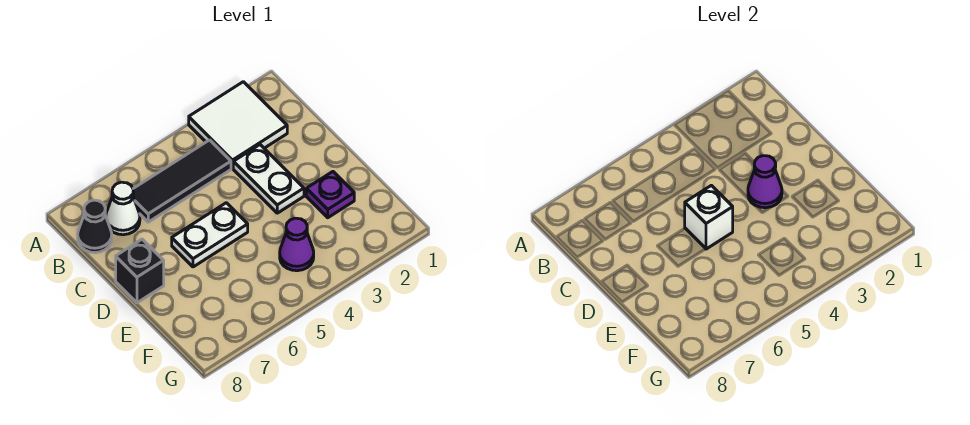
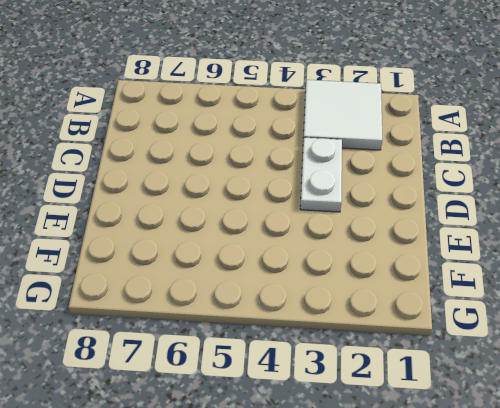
none -> black tile B4:B6 level 1
none -> white cone B7 level 1

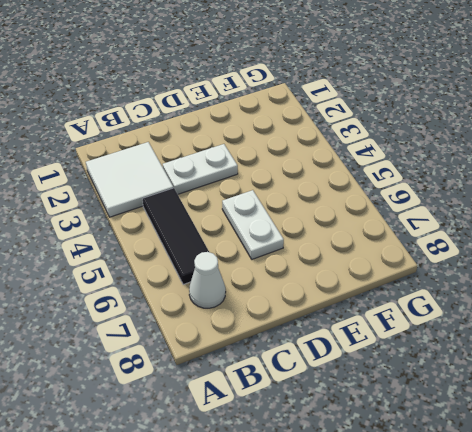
none -> black cone B8 level 1
none -> black brick D8 level 1

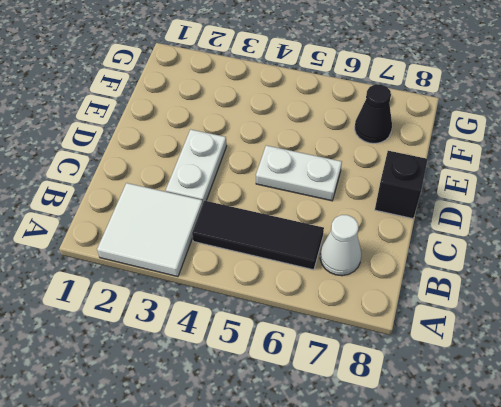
black cone F7 level 1 -> black cone B8 level 1
none -> purple plate E2 level 1
none -> purple cone F4 level 1

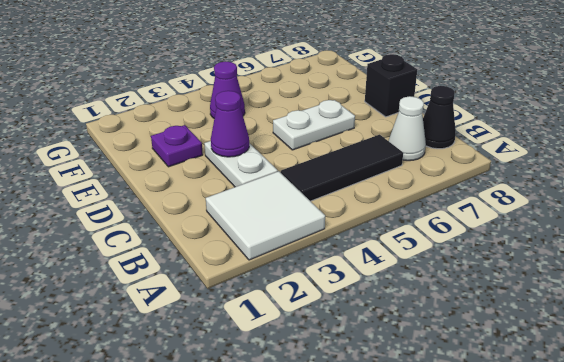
none -> white brick D5 level 2

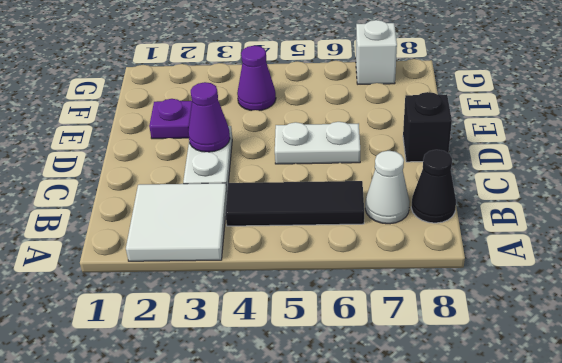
white brick G7 level 1 -> white brick D5 level 2

